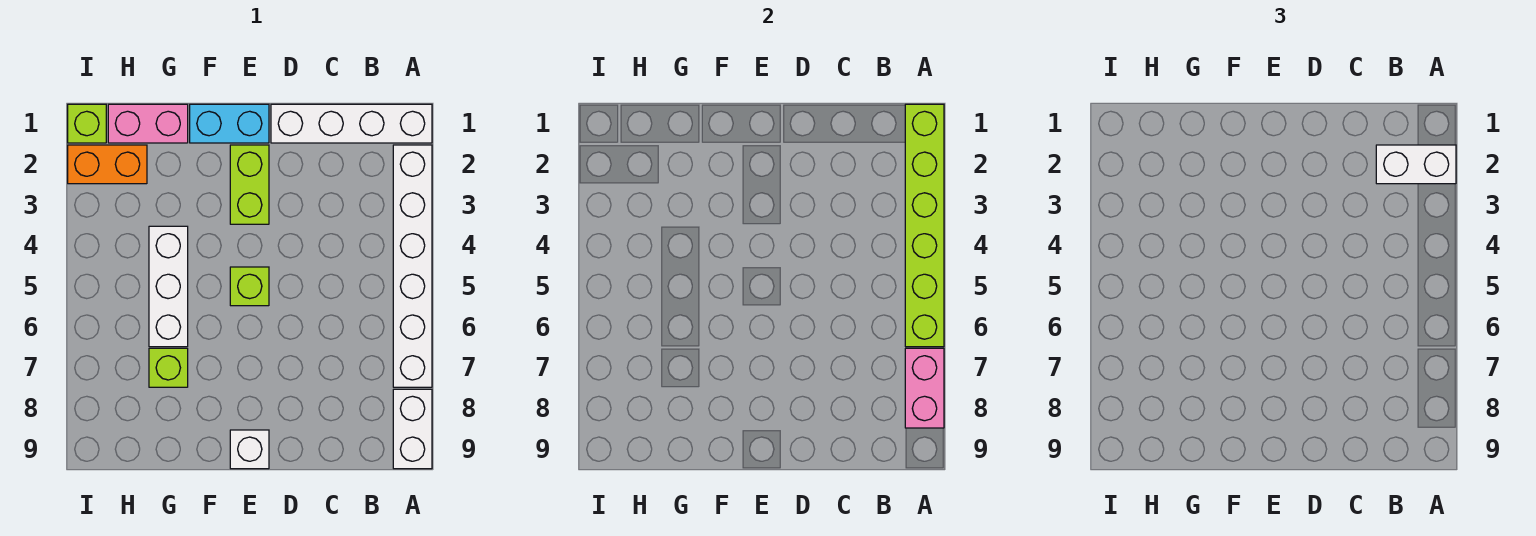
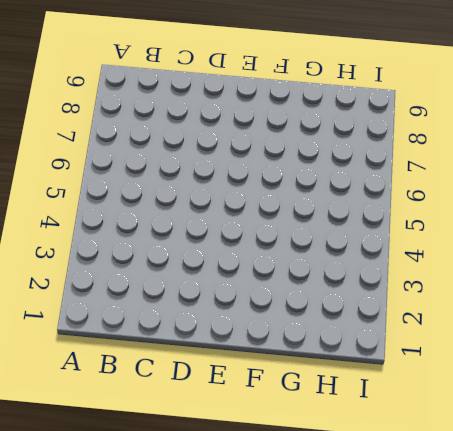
none -> white brick A1:D1 level 1
none -> white brick A2:A7 level 1
none -> white brick A8:A9 level 1

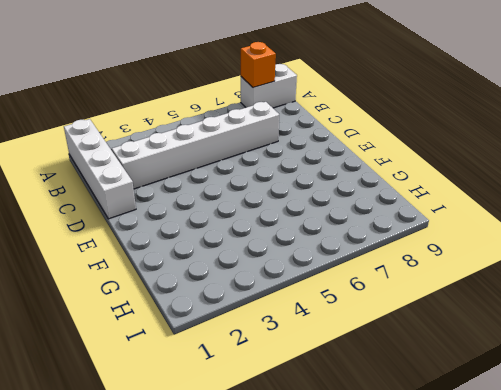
orange brick A8 level 2 -> pink brick A7:A8 level 2
white brick C2:C7 level 1 -> white brick A2:A7 level 1
none -> cyan brick E1:F1 level 1
none -> lime brick E2:E3 level 1
none -> lime brick E5 level 1

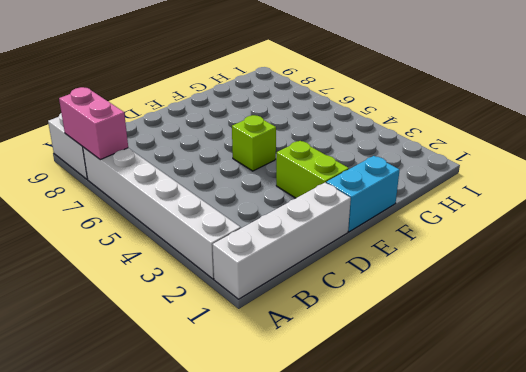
none -> white brick E9 level 1
none -> pink brick G1:H1 level 1
none -> white brick G4:G6 level 1

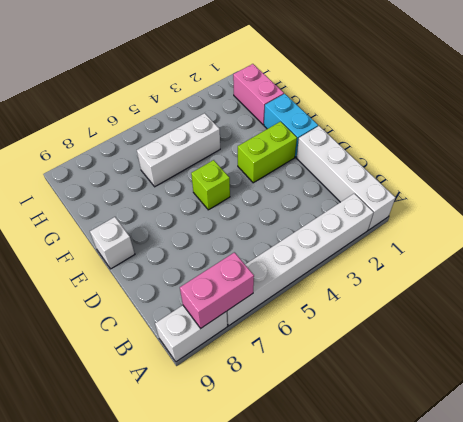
none -> lime brick G7 level 1
none -> orange brick H2:I2 level 1
none -> lime brick I1 level 1

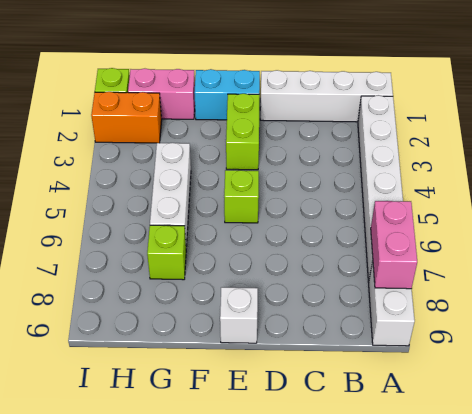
none -> lime brick A1:A6 level 2
none -> white brick A2:B2 level 3

